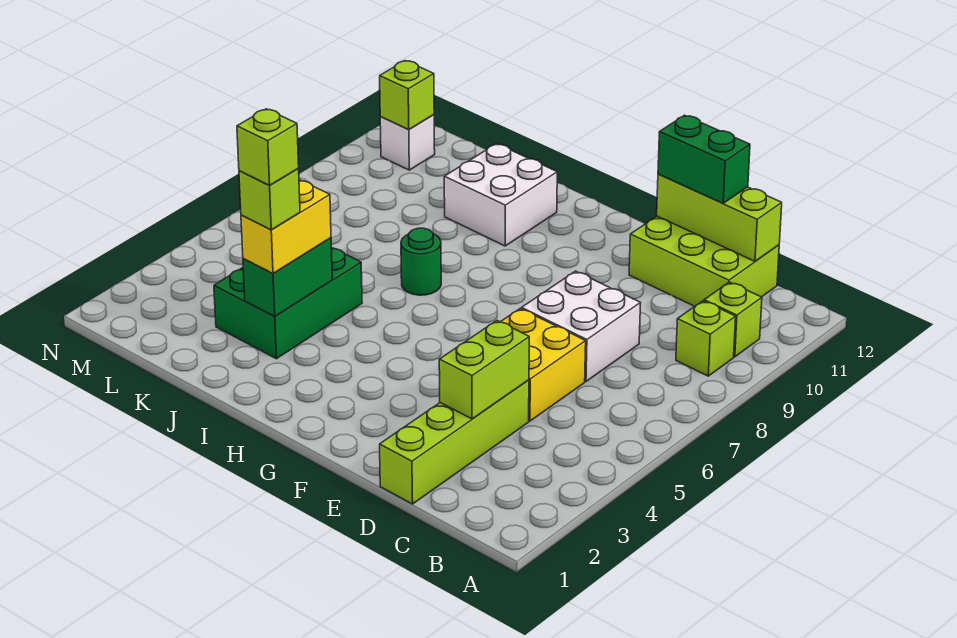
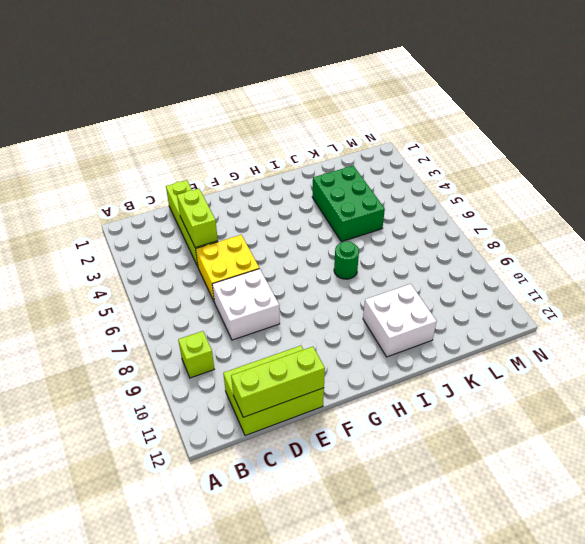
none -> lime brick B10 level 1
none -> white brick M11 level 1
none -> green brick J3:J4 level 2

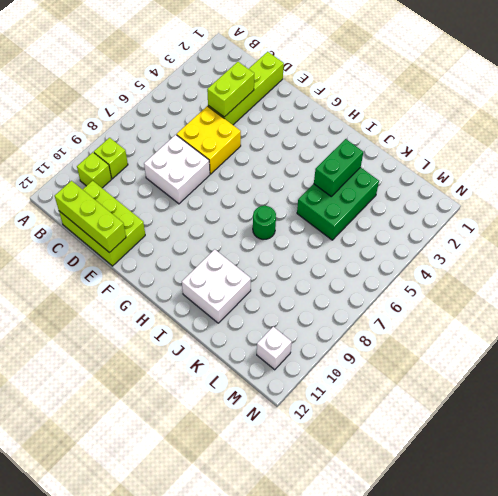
none -> lime brick M11 level 2
none -> green brick D12:E12 level 3
none -> yellow brick J3:J4 level 3

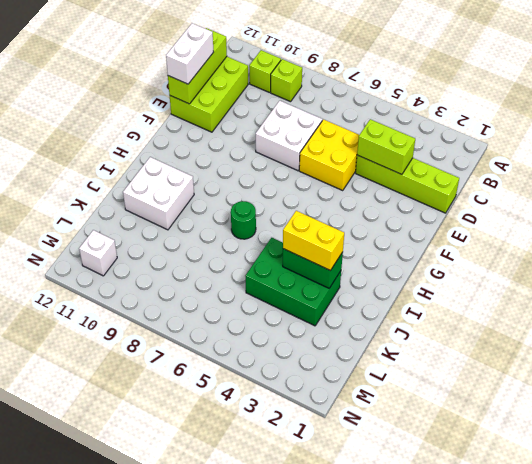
white brick D12:E12 level 3 -> green brick D12:E12 level 3
none -> lime brick M11 level 2
none -> lime brick J3 level 4
none -> lime brick J3 level 5

